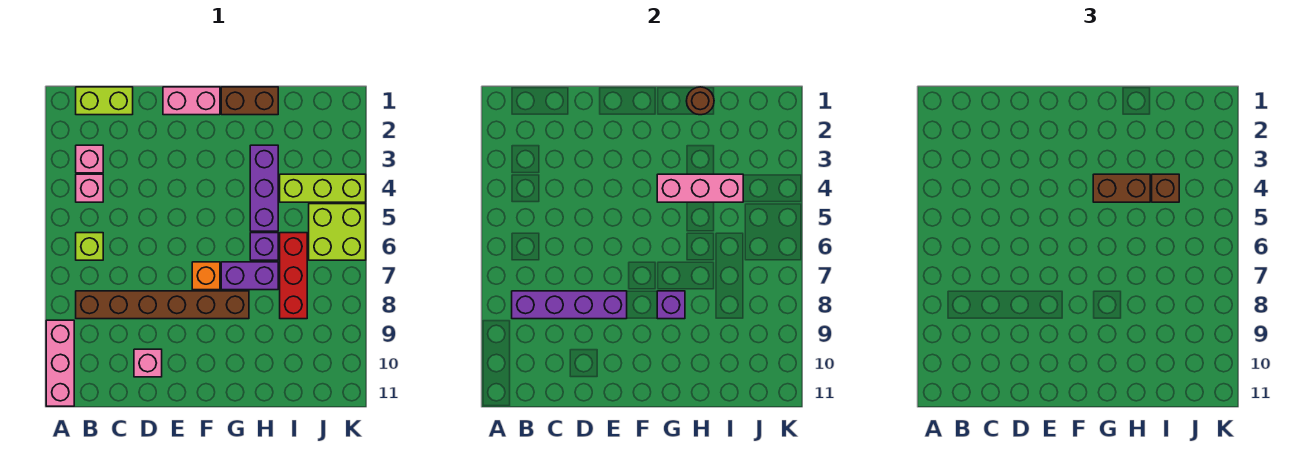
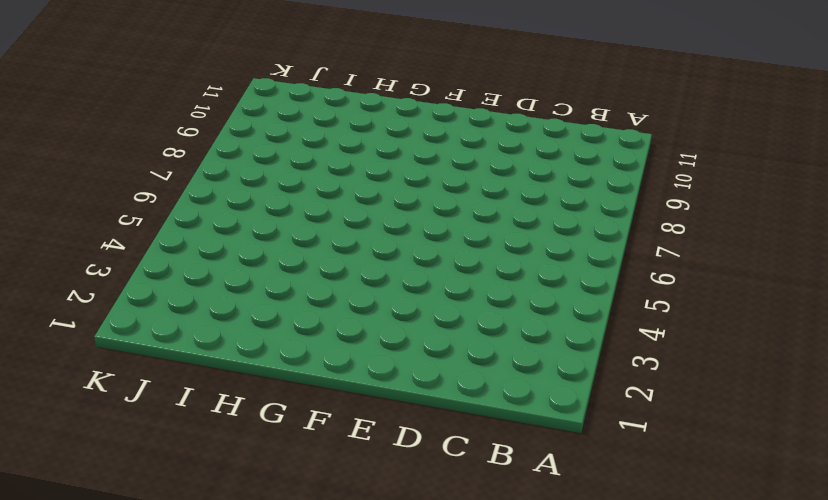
none -> pink brick A9:A11 level 1
none -> lime brick B1:C1 level 1
none -> pink brick B3 level 1

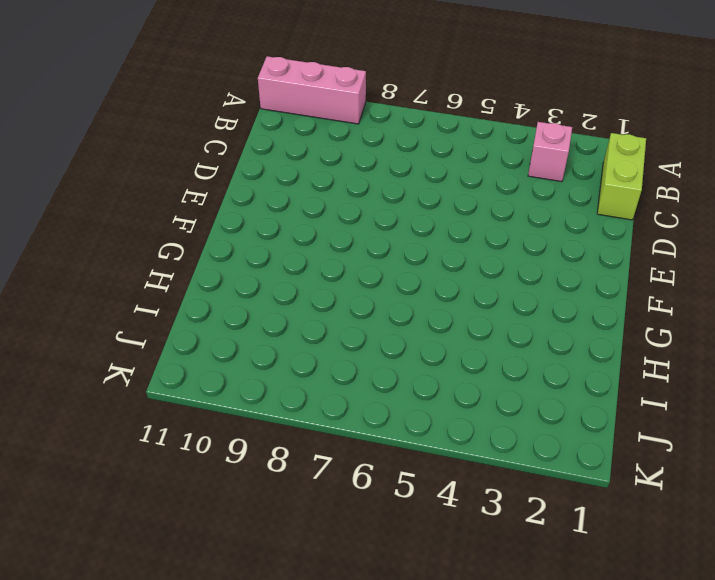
none -> pink brick B4 level 1
none -> lime brick B6 level 1
none -> brown brick B8:G8 level 1

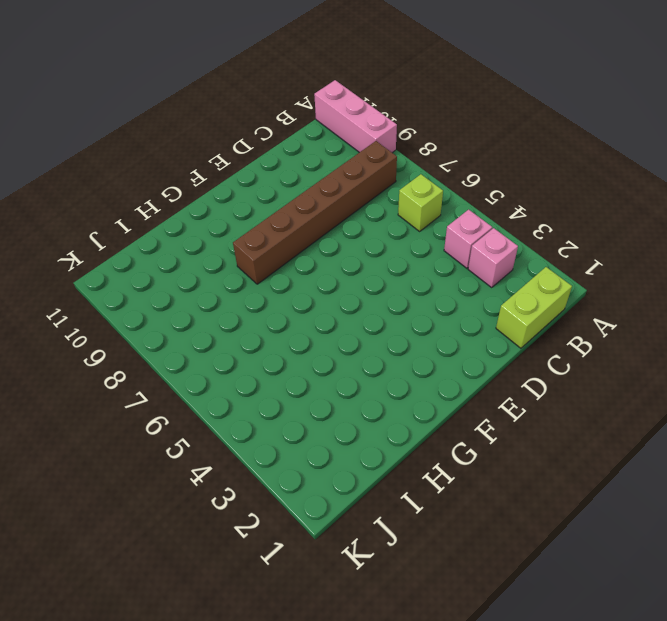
none -> pink brick D10 level 1
none -> pink brick E1:F1 level 1
none -> orange brick F7 level 1

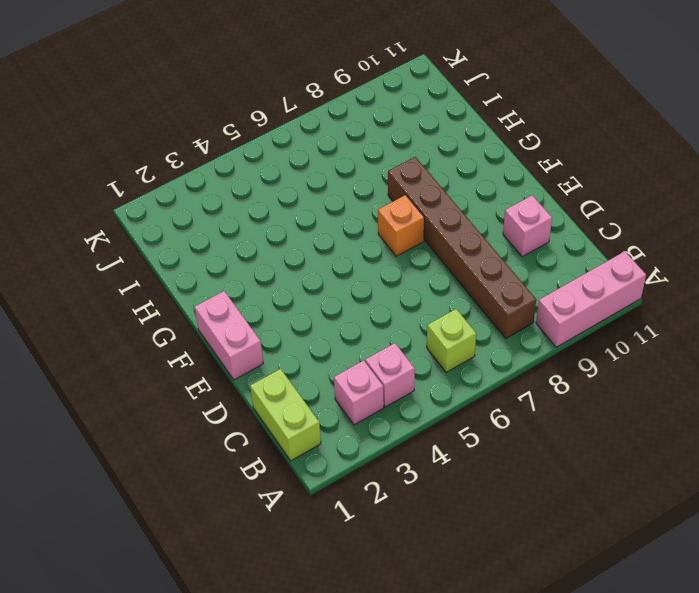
none -> brown brick G1:H1 level 1
none -> purple brick G7:H7 level 1
none -> purple brick H3:H5 level 1

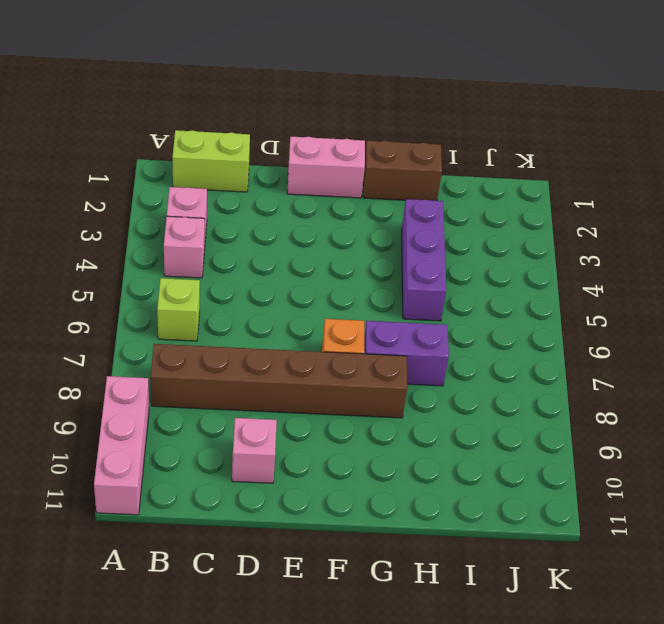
none -> purple brick H6 level 1
none -> lime brick I4:K4 level 1
none -> red brick I6:I8 level 1

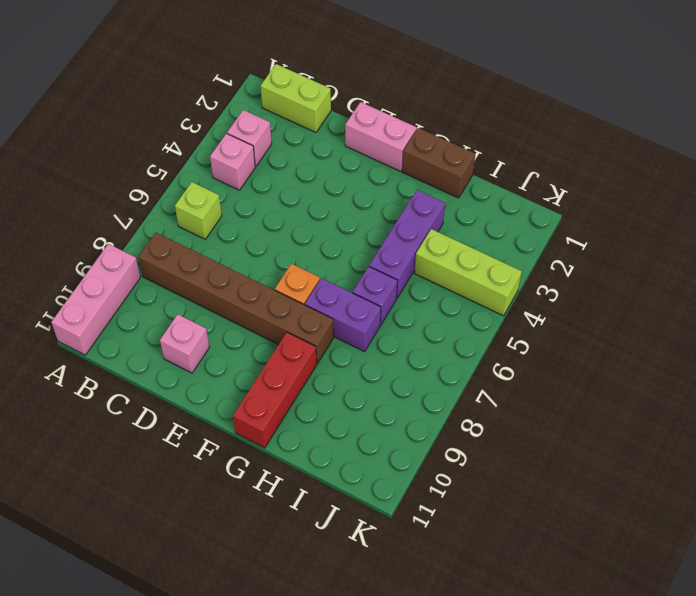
red brick G9:G11 level 1 -> red brick I6:I8 level 1
none -> lime brick J5:K6 level 1
none -> purple brick B8:E8 level 2
none -> pink brick G4:I4 level 2

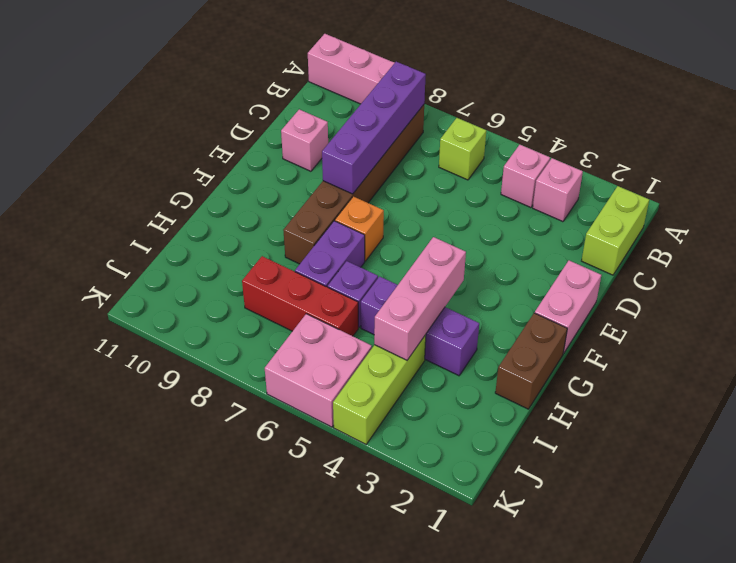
pink brick J5:K6 level 1 -> lime brick J5:K6 level 1
none -> purple brick G8 level 2
none -> brown round brick H1 level 2
none -> brown brick G4:H4 level 3

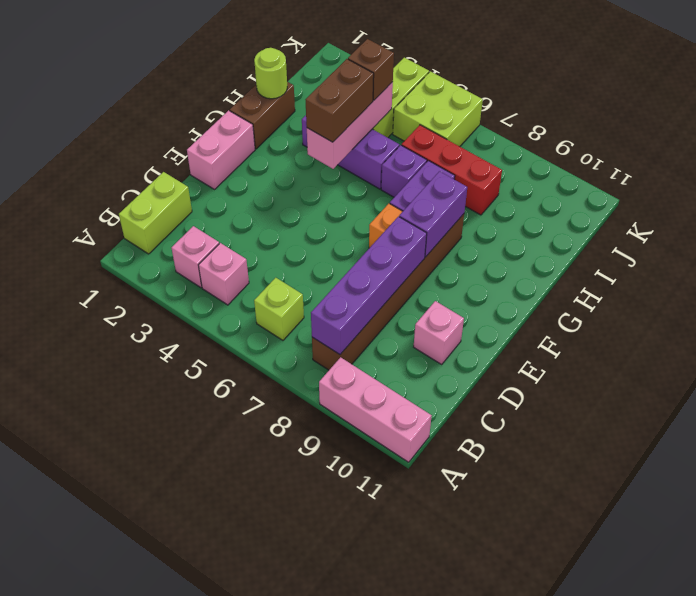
purple brick F8:G8 level 2 -> purple brick G8 level 2
lime round brick H1 level 2 -> brown round brick H1 level 2

